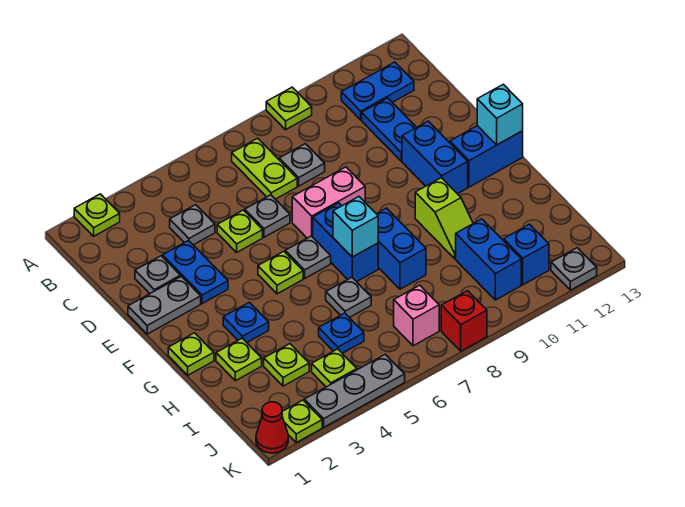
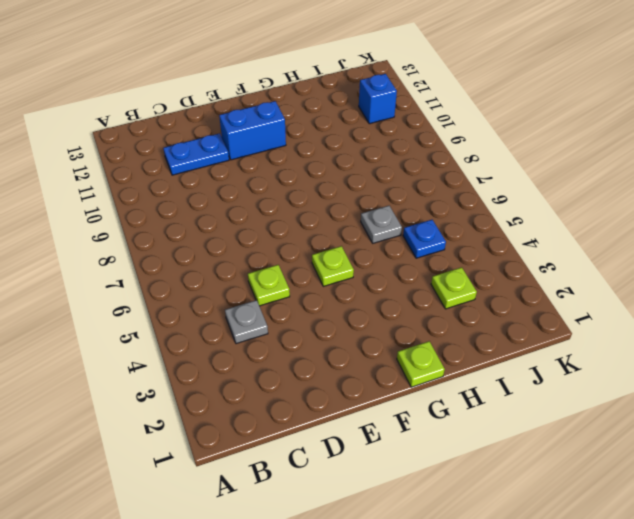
none -> lime plate A2 level 1
none -> lime plate A9 level 1
none -> lime plate B7:C7 level 1
none -> blue plate B11:B12 level 1

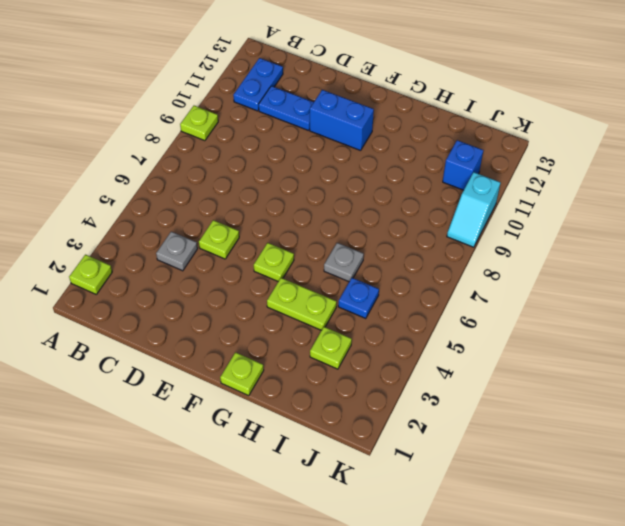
lime plate G4:H4 level 1 -> lime plate B7:C7 level 1
cyan slope K9:K10 level 1 top 10 -> none
none -> grey plate C8 level 1
none -> grey plate D2 level 1
none -> blue plate D3:E3 level 1
none -> grey plate D6 level 1

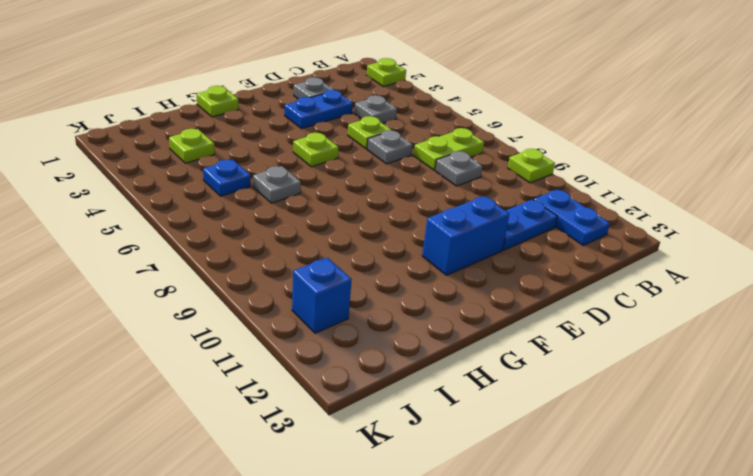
none -> grey plate E1:E2 level 1
none -> pink brick E7:E8 level 1
none -> grey plate F6 level 1
none -> blue brick F7:G7 level 1

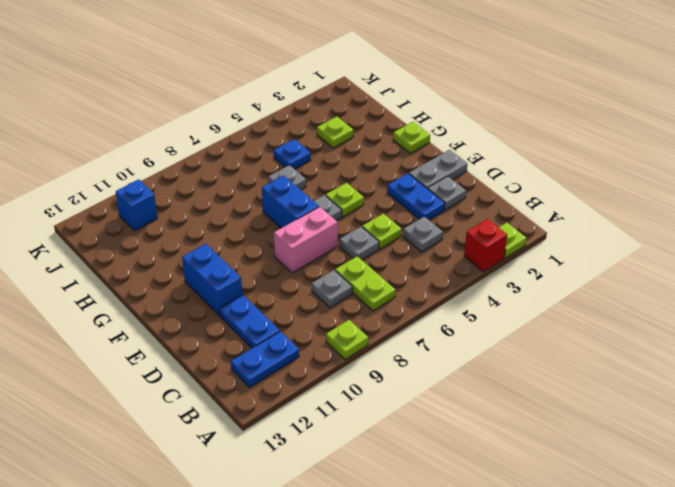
red brick A3 level 1 -> red brick K8 level 1
none -> blue brick F12:F13 level 1
none -> blue plate G3 level 1
none -> blue brick G8:H8 level 1
none -> lime slope G10:H10 level 1 top G

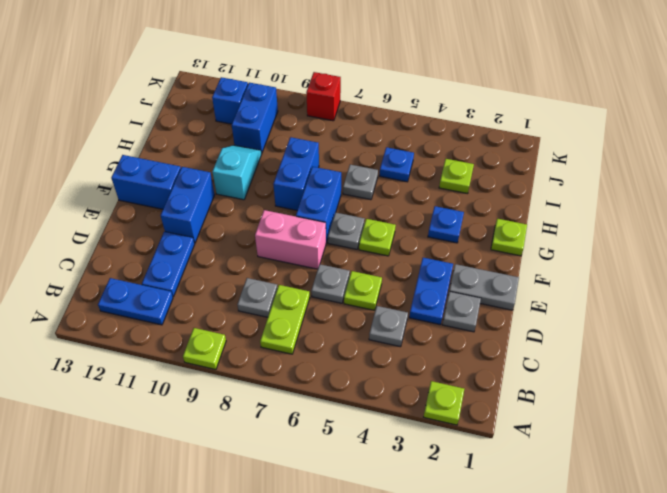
cyan slope G10:H10 level 1 top G -> lime slope G10:H10 level 1 top G
none -> lime plate H2 level 1
none -> lime plate J4 level 1
none -> pink brick J7 level 1
none -> red cone K1 level 1

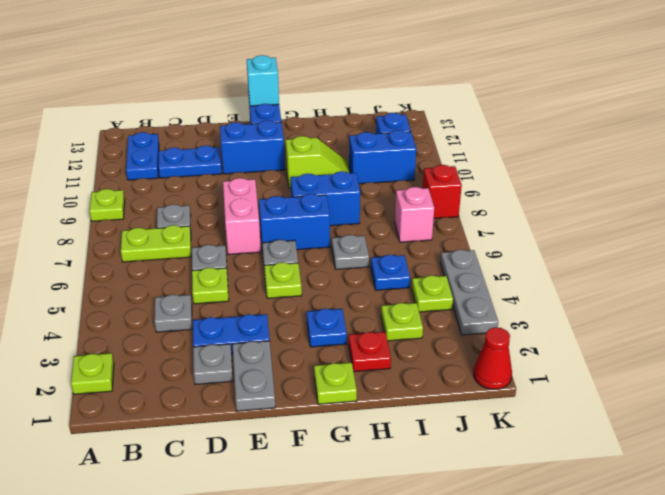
red plate H2 level 1 -> lime plate H2 level 1
none -> lime plate K2 level 1
none -> grey plate K12 level 1
none -> cyan brick G7 level 2

